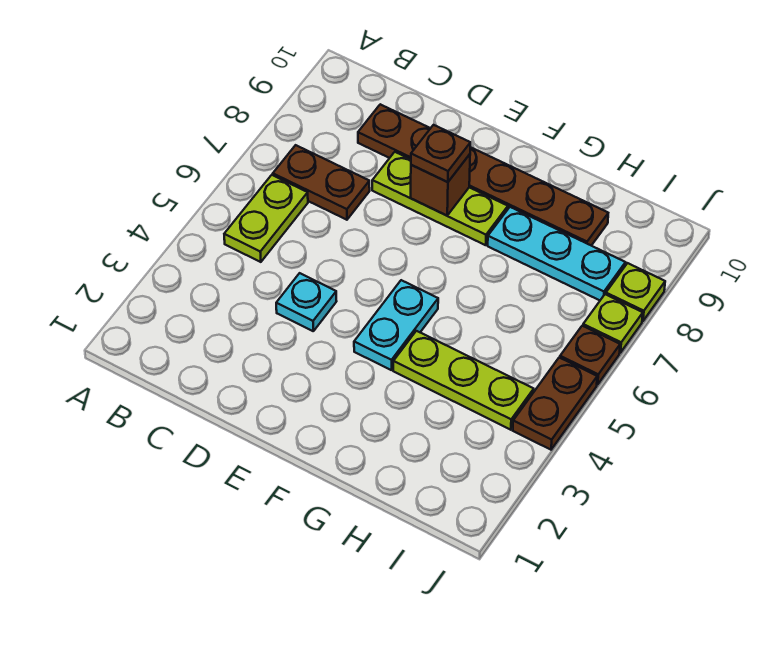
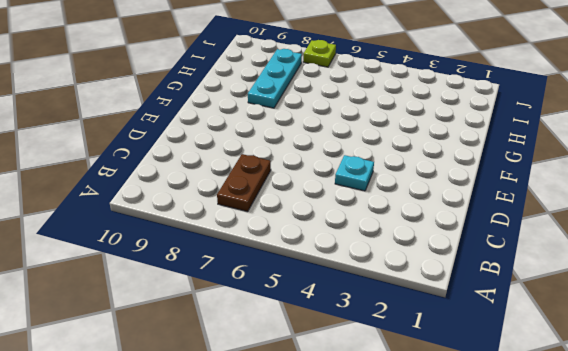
none -> lime plate B5:B6 level 1
none -> brown plate C9:H9 level 1
none -> lime plate D8:F8 level 1

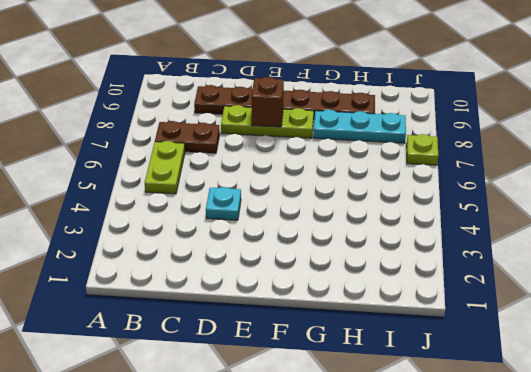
none -> cyan plate F4:F5 level 1
none -> lime plate G4:I4 level 1
none -> brown plate J4:J5 level 1

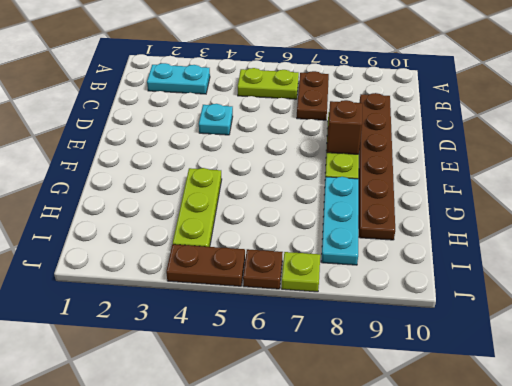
cyan plate B2:B3 level 1 -> cyan plate F4:F5 level 1
none -> lime plate J8 level 1
none -> brown plate E8 level 3

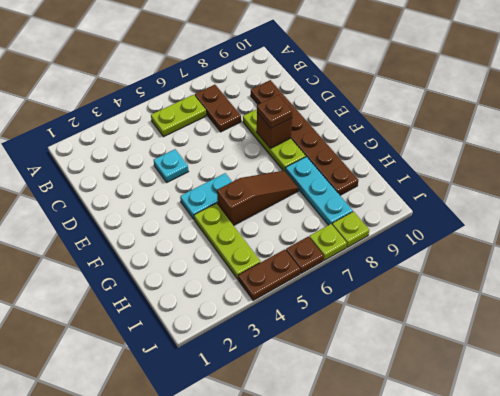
brown slope G5:G7 level 1 top 5 -> none

